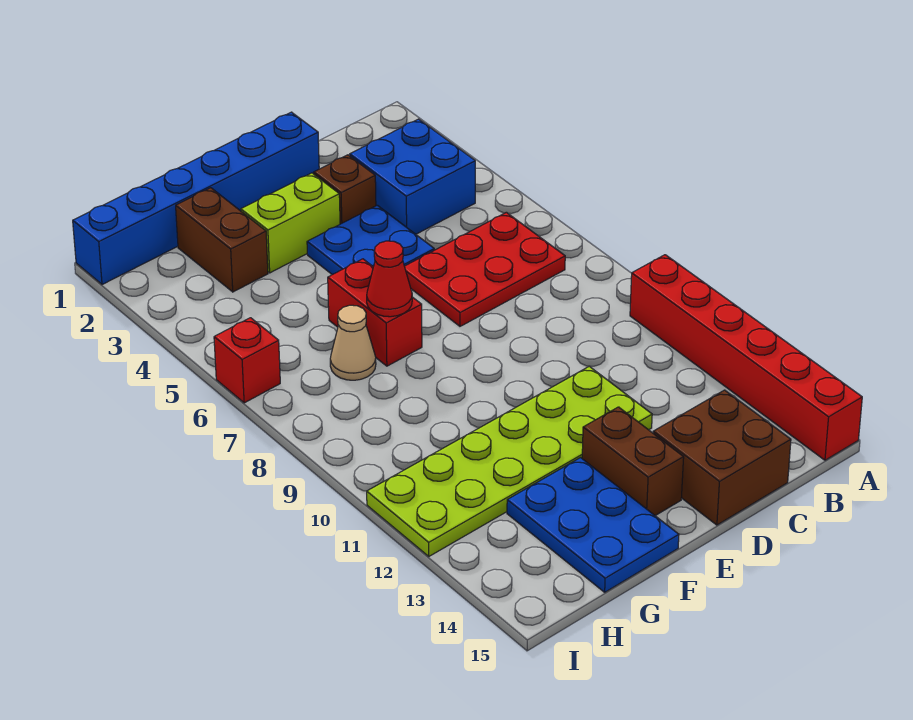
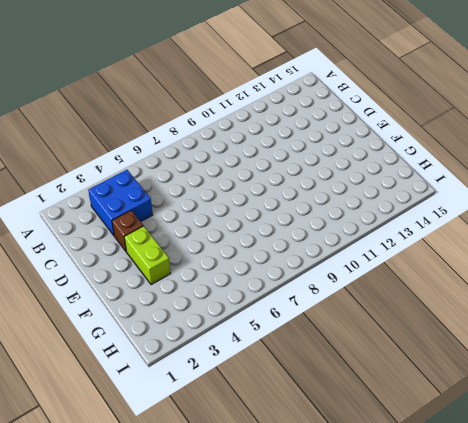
none -> red brick A10:A15 level 1
none -> red plate B6:D7 level 1
none -> brown brick C14:D15 level 1

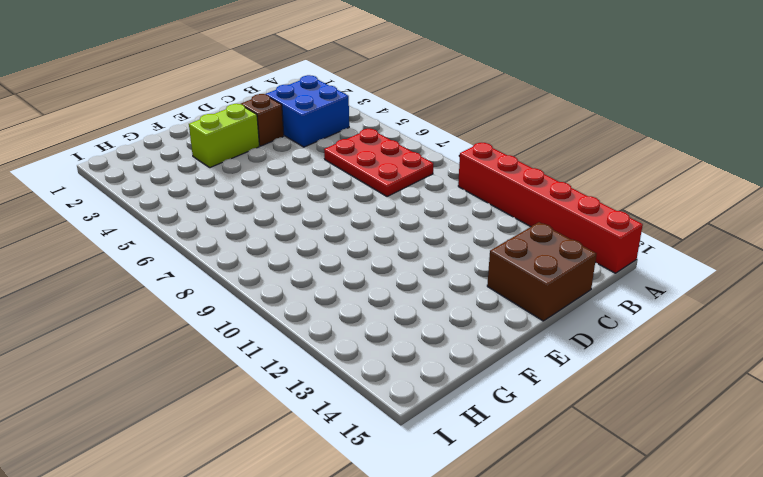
red plate B6:C8 level 1 -> red plate B6:D7 level 1
none -> blue brick D1:I1 level 1
none -> blue plate D4:E5 level 1
none -> lime plate D11:I12 level 1

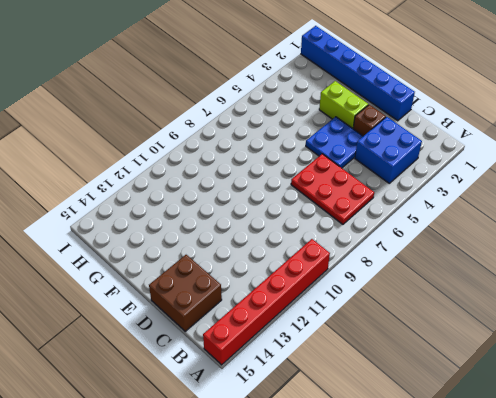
none -> lime plate D11:I12 level 1
none -> brown brick E13:E14 level 1
none -> red brick F6:F7 level 1

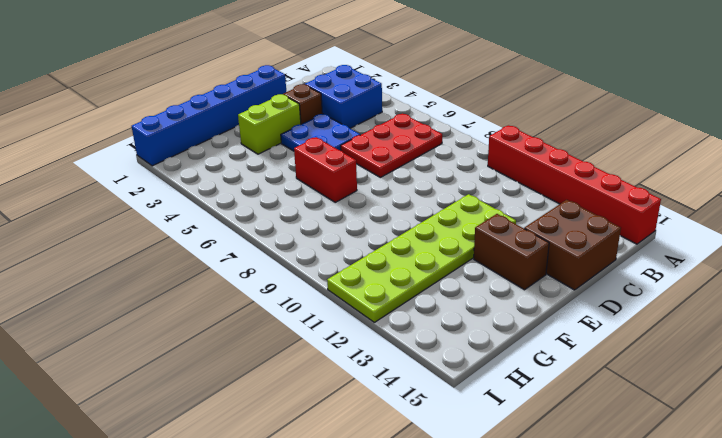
none -> blue plate F13:G15 level 1
none -> brown brick G2:G3 level 1
none -> tan cone G7 level 1

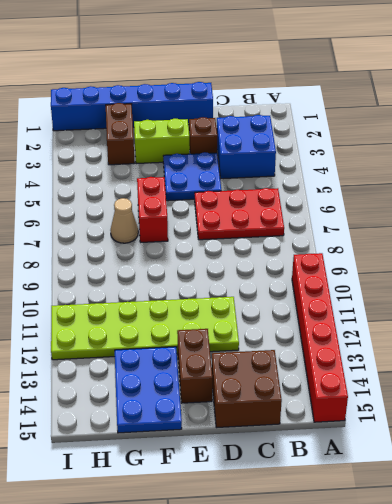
none -> red brick I6 level 1
none -> red cone F7 level 2

